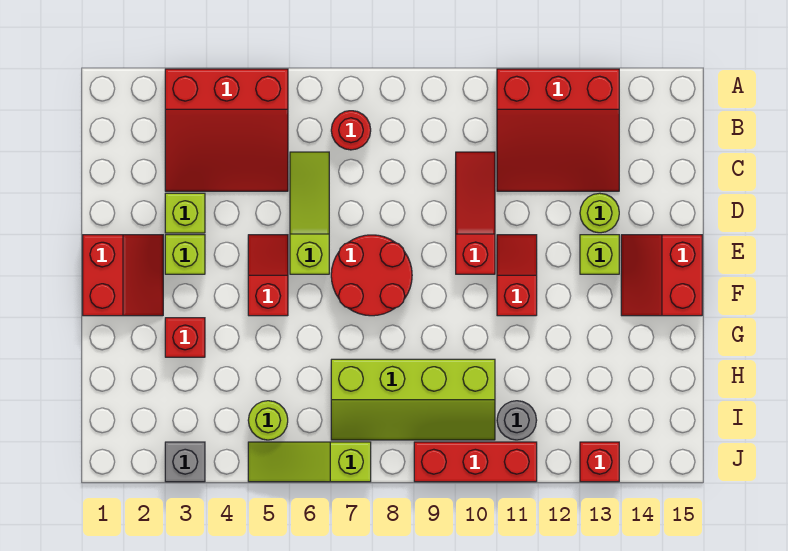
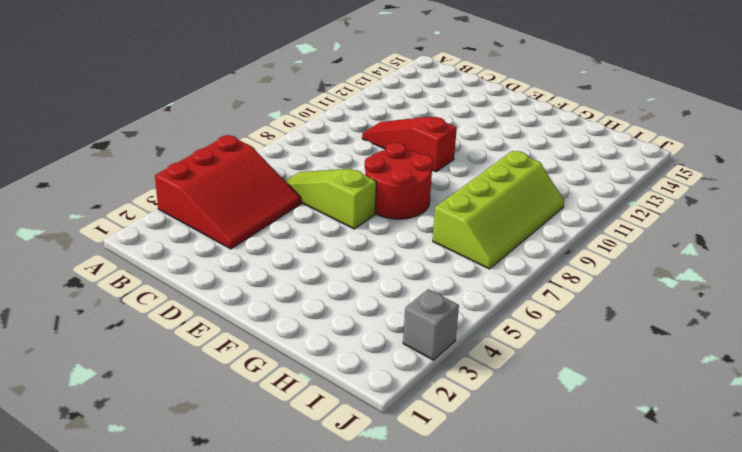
none -> red slope A11:C13 level 1 top A
none -> red round brick B7 level 1
none -> lime brick D3 level 1

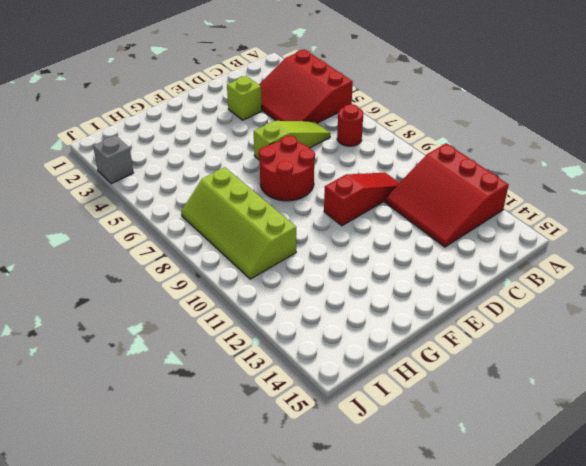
none -> lime round brick D13 level 1
none -> red slope E1:F2 level 1 top 1
none -> lime brick E3 level 1

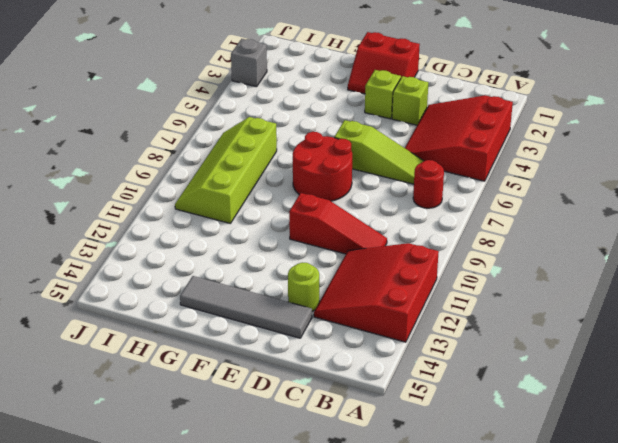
grey tile D14:G14 level 1 -> red slope E14:F15 level 1 top 15
none -> red slope E5:F5 level 1 top F
none -> red slope E11:F11 level 1 top F
none -> lime brick E13 level 1

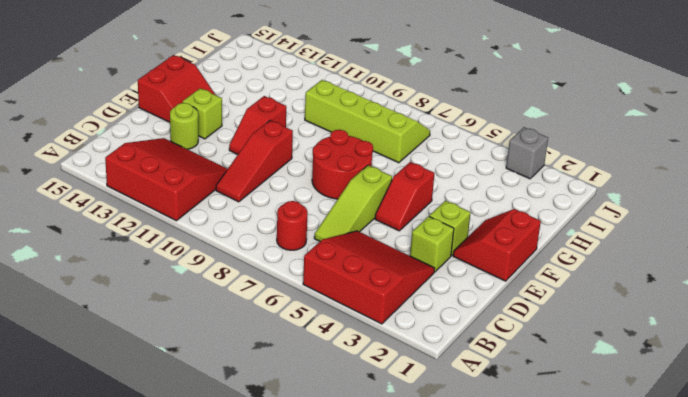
none -> red brick G3 level 1
none -> lime round brick I5 level 1
none -> grey round brick I11 level 1

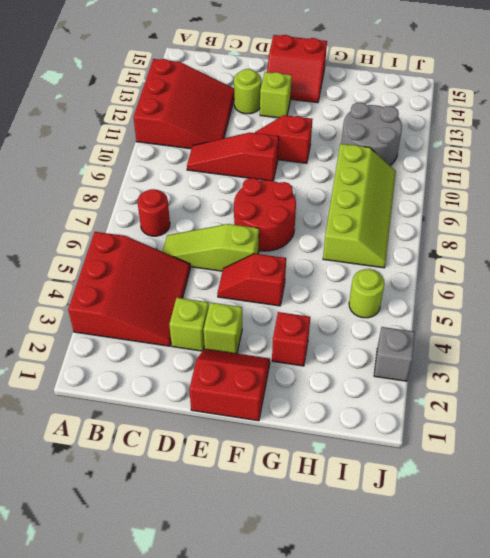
grey round brick H11:I12 level 1 -> grey round brick I11 level 1
none -> lime slope J5:J7 level 1 top 7
none -> red brick J9:J11 level 1
none -> red brick J13 level 1

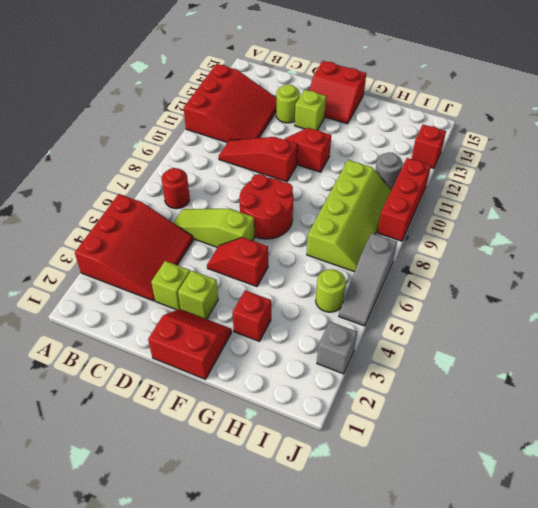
grey slope J5:J7 level 1 top 7 -> lime slope J5:J7 level 1 top 7

